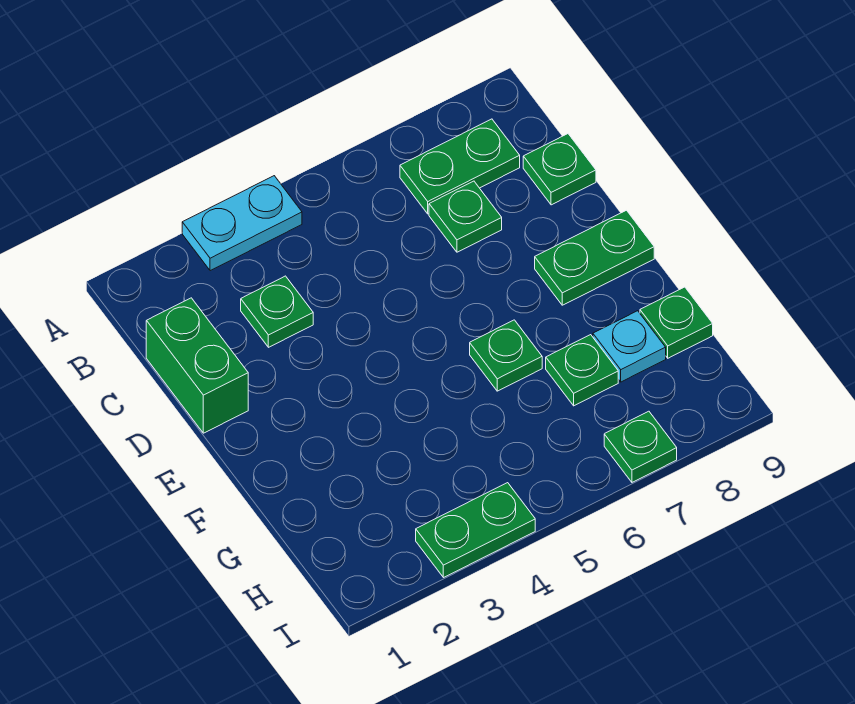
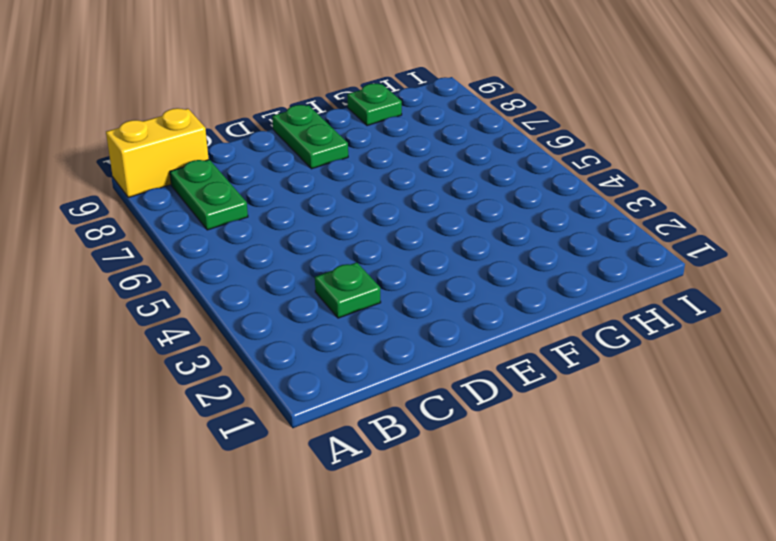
yellow brick A9:B9 level 1 -> none
none -> cyan plate A3:A4 level 1
none -> green brick C1:D1 level 1
none -> green plate C7 level 1

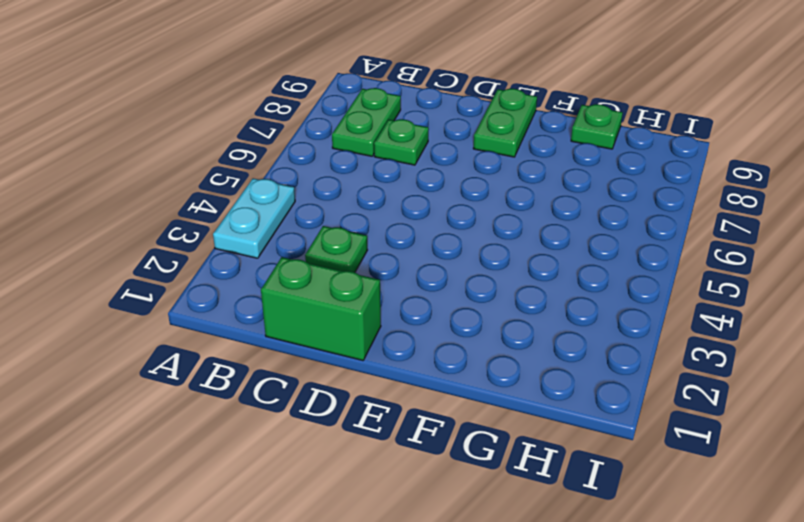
none -> green plate C9 level 1
none -> green plate F6 level 1
none -> green plate G7 level 1

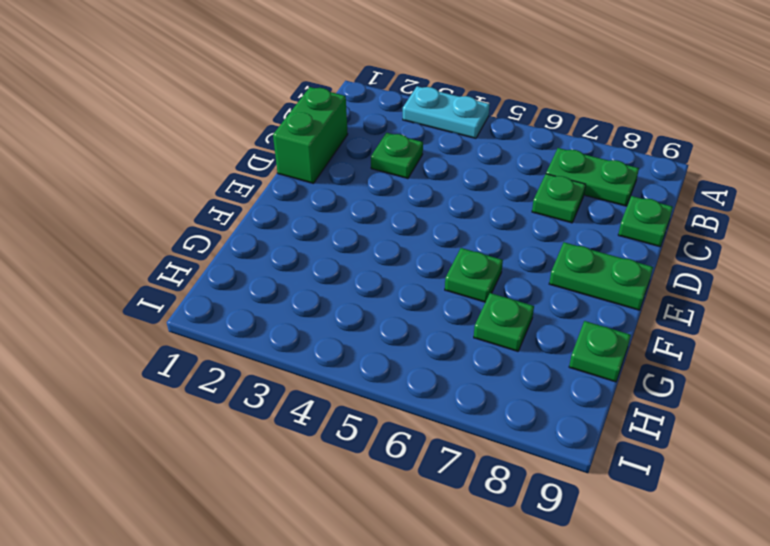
none -> cyan plate G8 level 1
none -> green plate I3:I4 level 1
none -> green plate I7 level 1

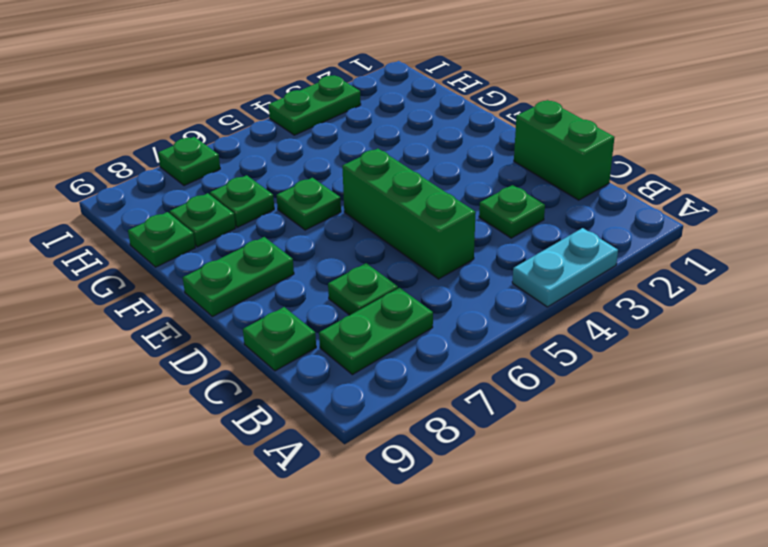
green brick C5:E5 level 1 -> none
green plate G8 level 1 -> cyan plate G8 level 1

